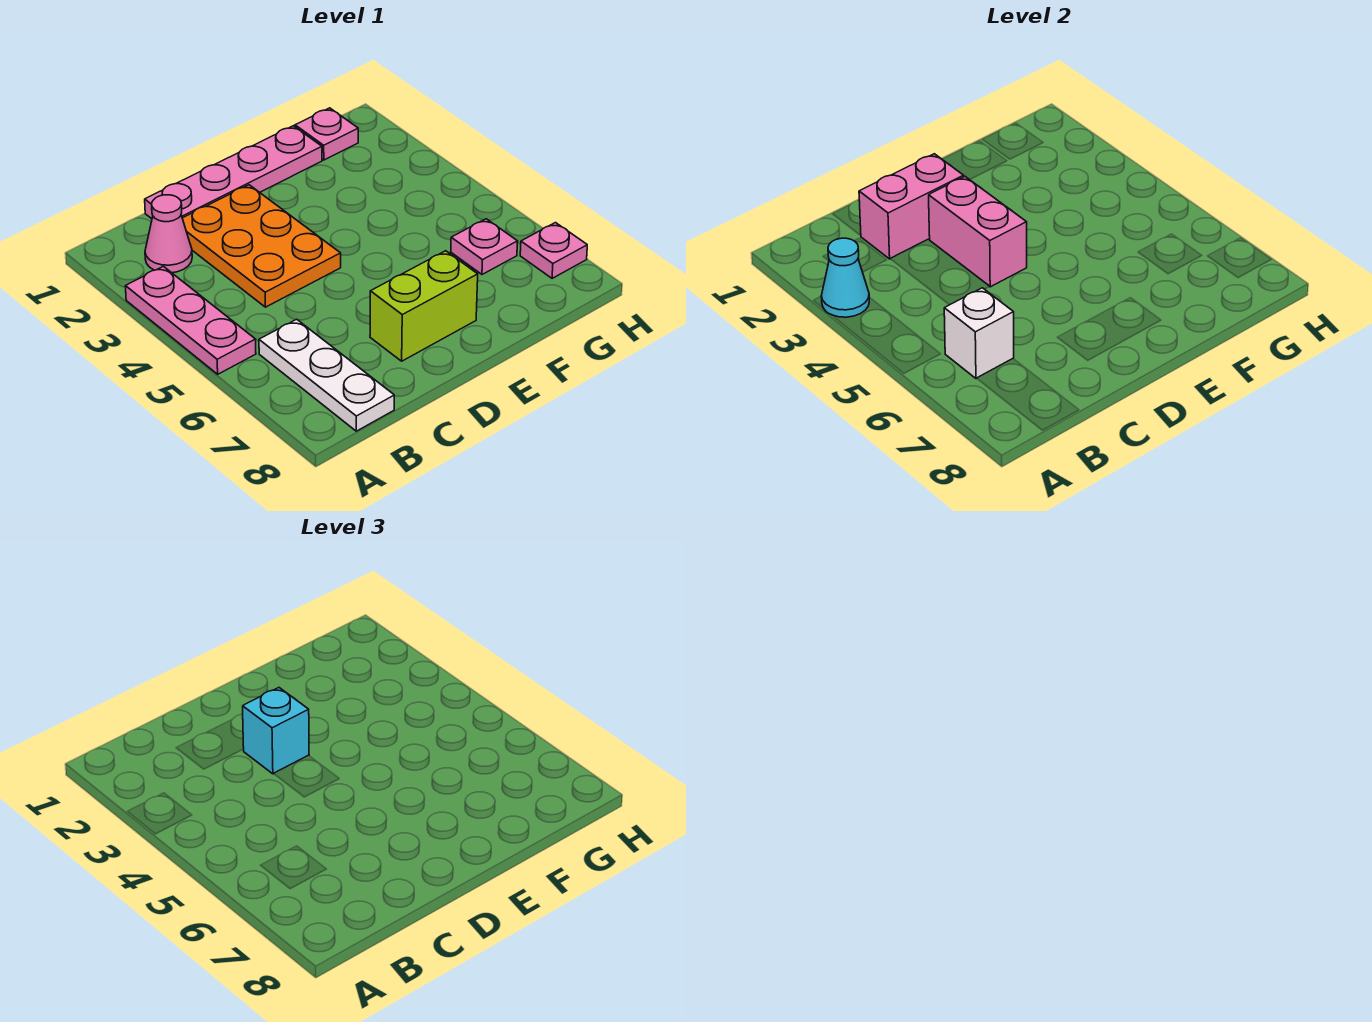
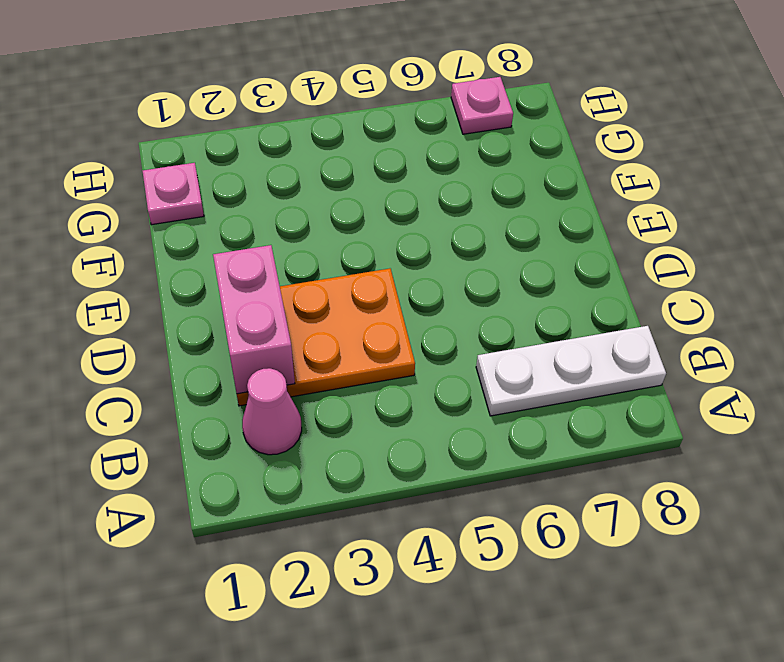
none -> pink plate A3:A5 level 1
none -> pink plate C1:F1 level 1
none -> lime brick D7:E7 level 1

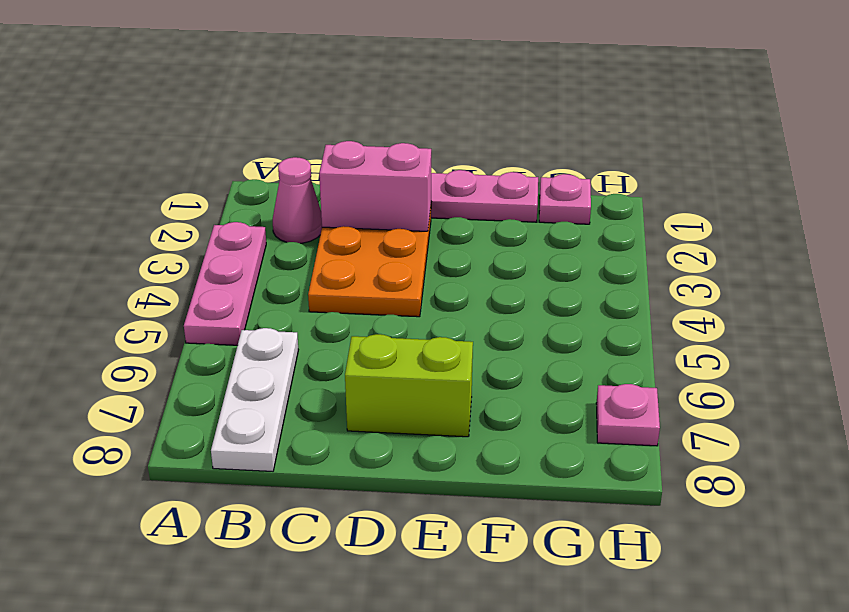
none -> pink plate G6 level 1
none -> cyan cone A3 level 2
none -> white brick B6 level 2

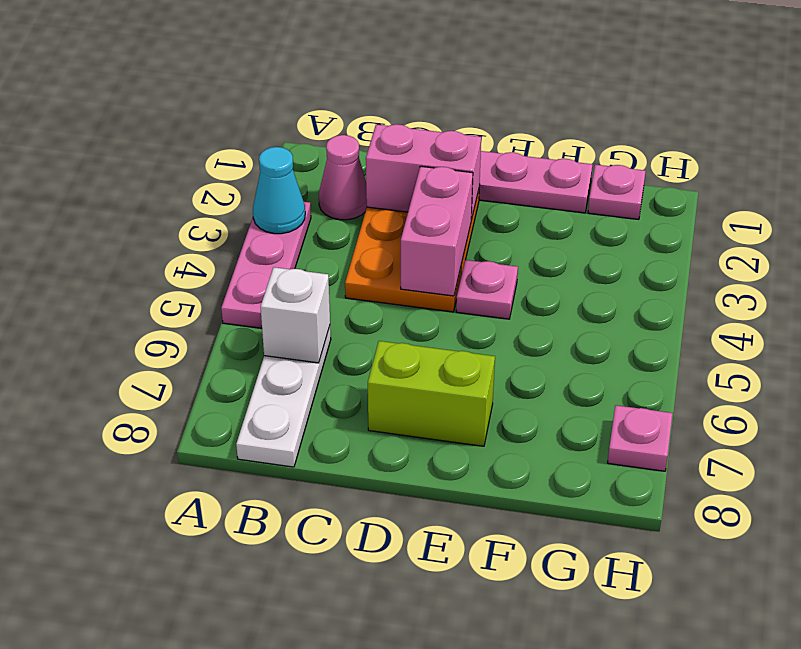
pink plate E4 level 1 -> pink plate G6 level 1
none -> cyan brick D3 level 3

